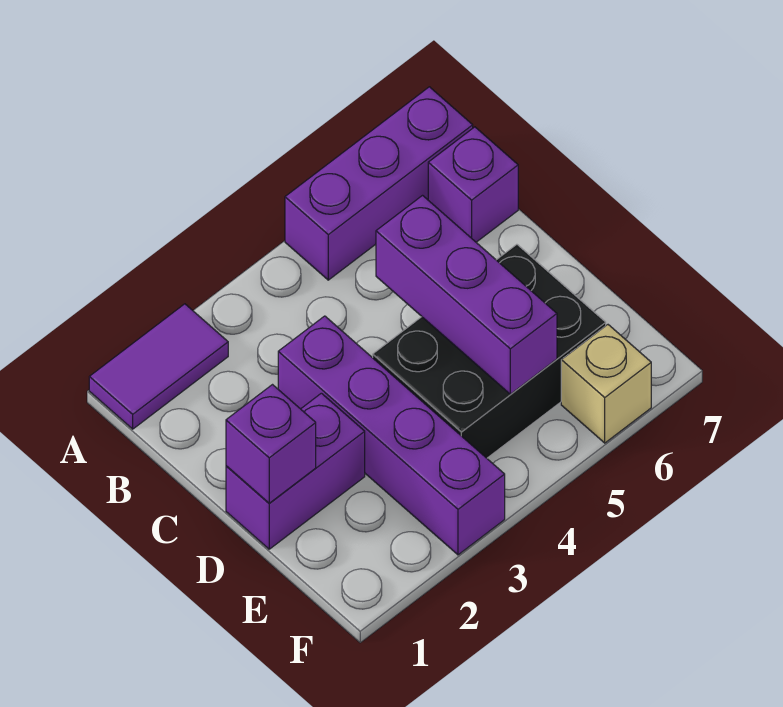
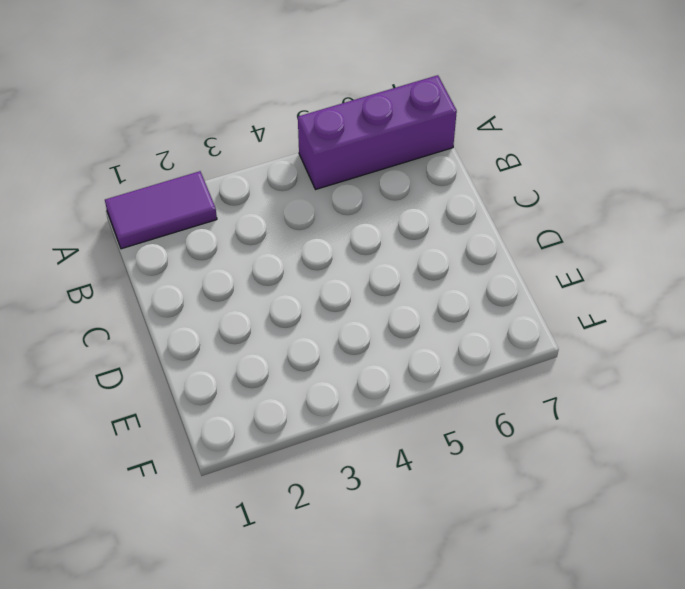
none -> purple brick B7 level 1
none -> purple brick C3:F3 level 1

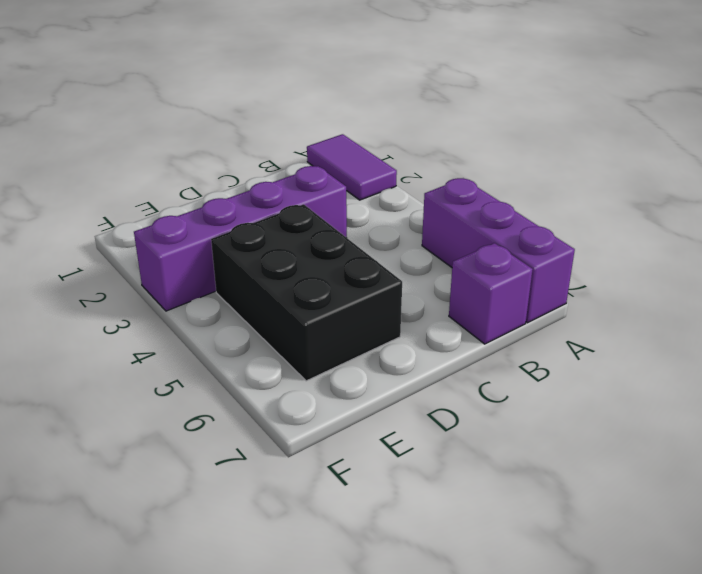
none -> purple brick D1:D2 level 1
none -> tan brick F6 level 1

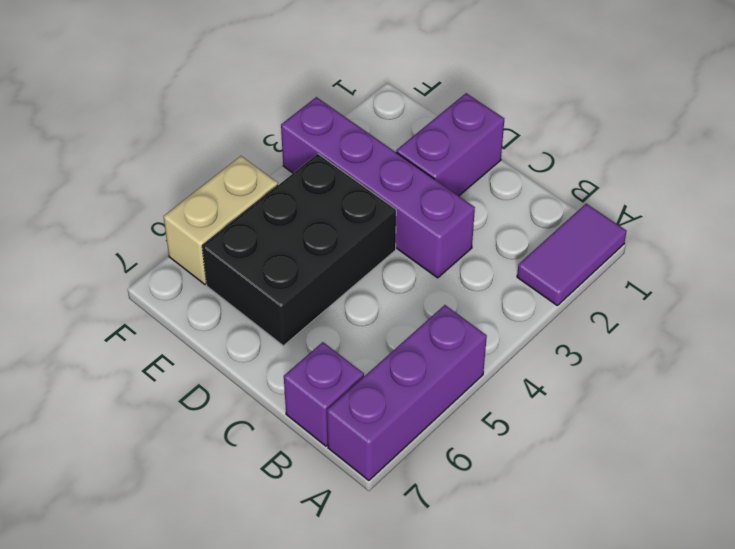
tan brick F5:F6 level 1 -> tan brick F6 level 1
none -> purple brick C5:E5 level 2
none -> purple brick D1 level 2

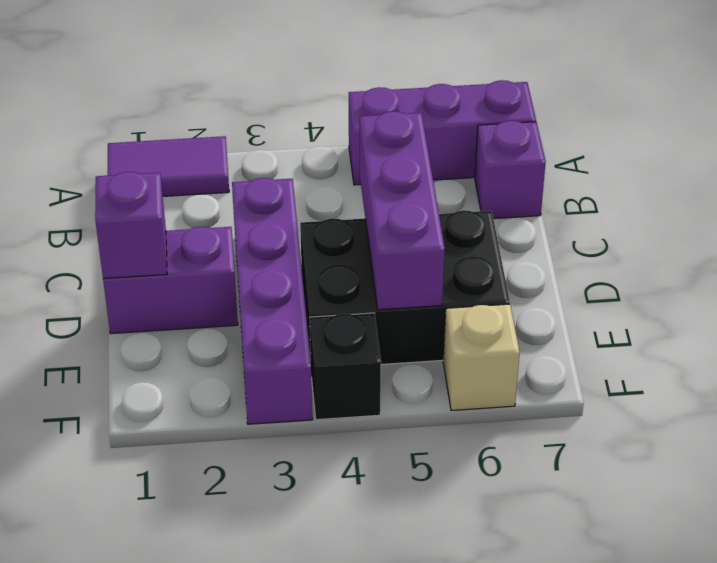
black brick F4 level 1 -> none

